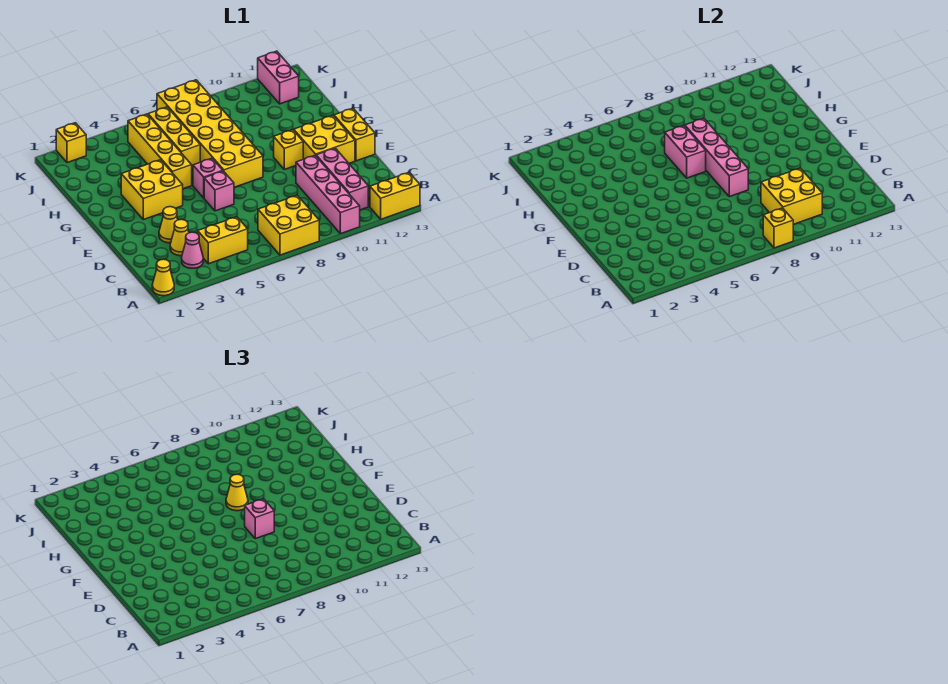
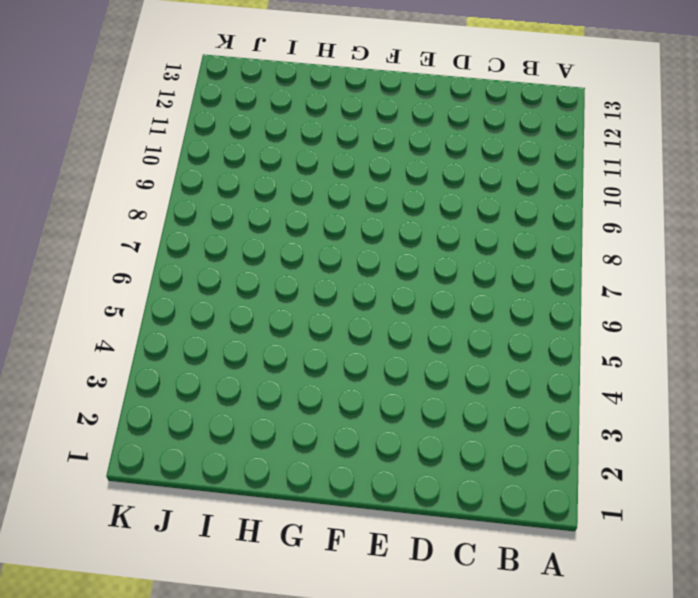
none -> yellow cone A1 level 1
none -> yellow brick A7:B8 level 1
none -> pink brick A10:D10 level 1

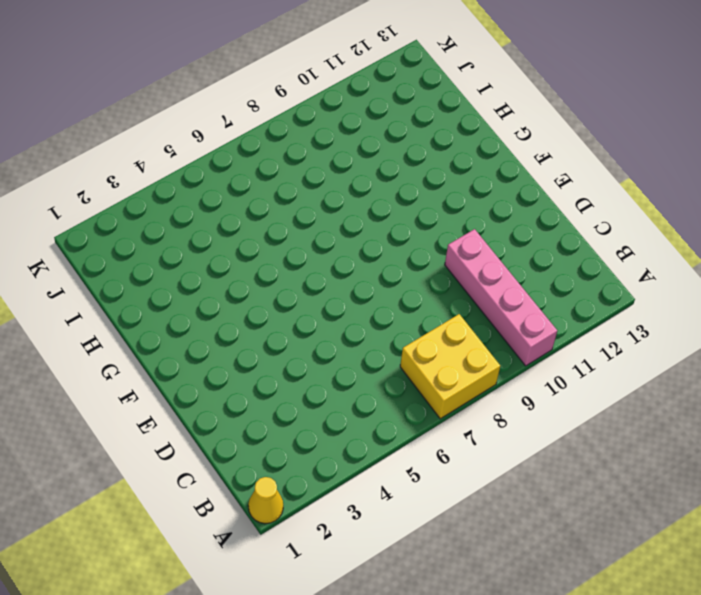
none -> yellow brick A12:A13 level 1
none -> pink cone B3 level 1
none -> yellow brick B4:B5 level 1

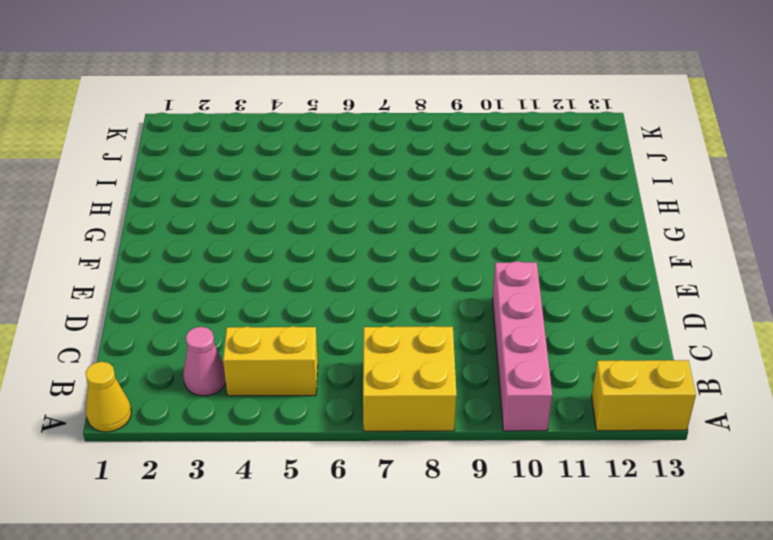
none -> pink brick B11:D11 level 1
none -> yellow cone C3 level 1
none -> yellow cone D3 level 1

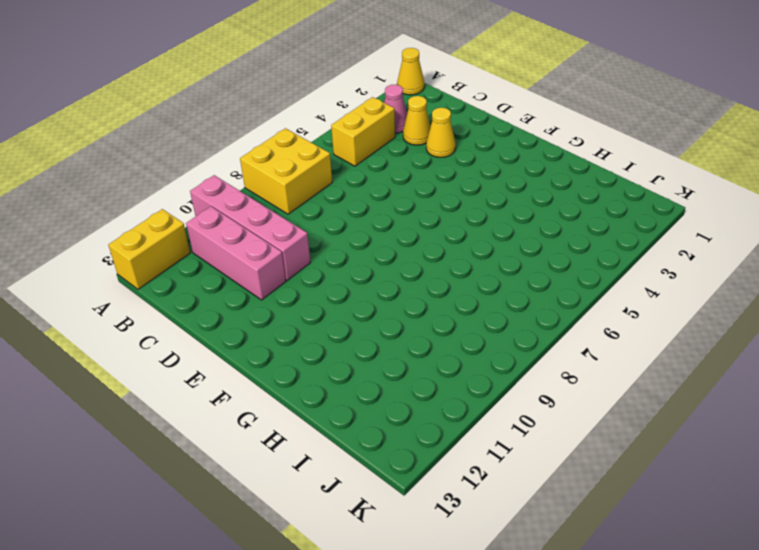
none -> pink brick E6 level 1
none -> yellow brick E11:F12 level 1
none -> yellow brick E13:F13 level 1

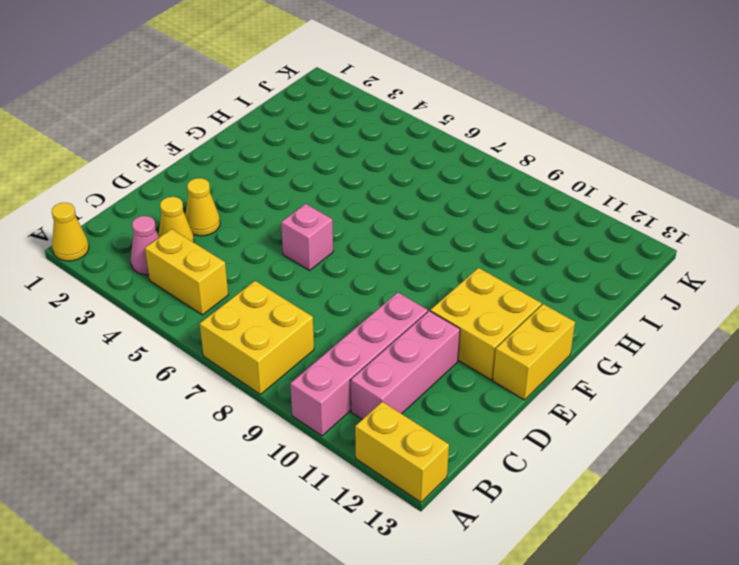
none -> yellow brick F3:G4 level 1
none -> pink brick F6 level 1
none -> yellow brick F7:K8 level 1

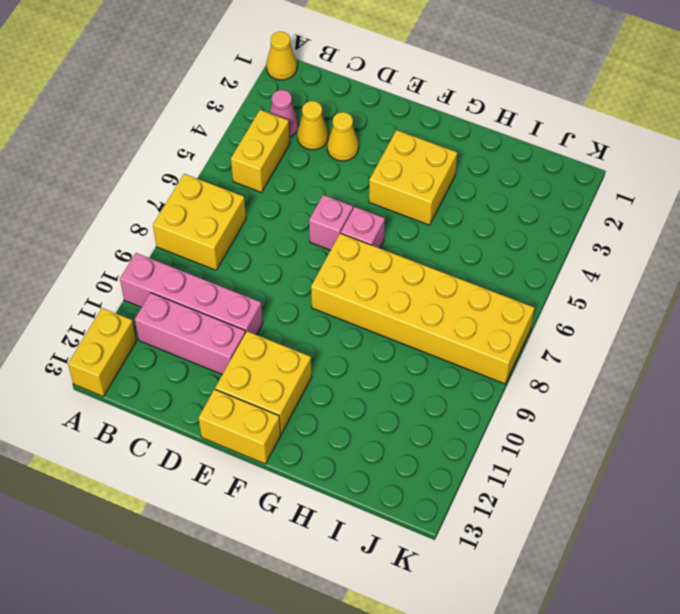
none -> yellow brick F10 level 1
none -> yellow brick G5:J5 level 1
none -> yellow brick H6:J6 level 1

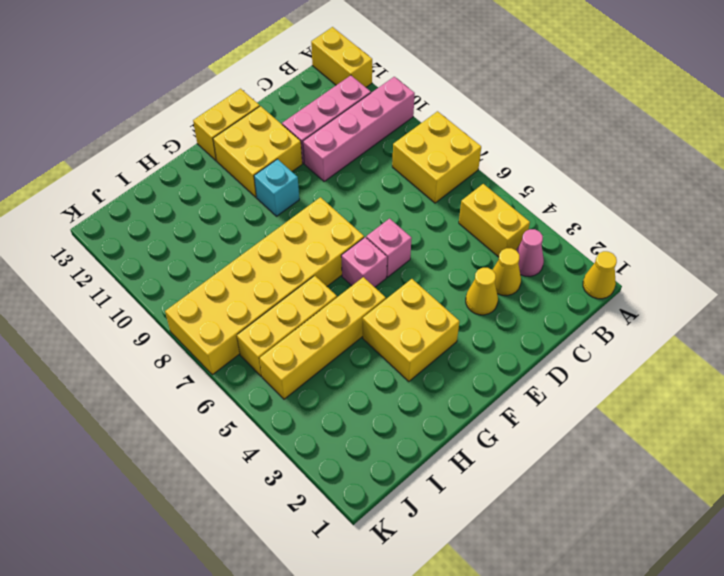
cyan brick F10 level 1 -> yellow brick F10 level 1
none -> pink brick J12:K12 level 1
none -> yellow brick K2 level 1
none -> yellow brick A8 level 2

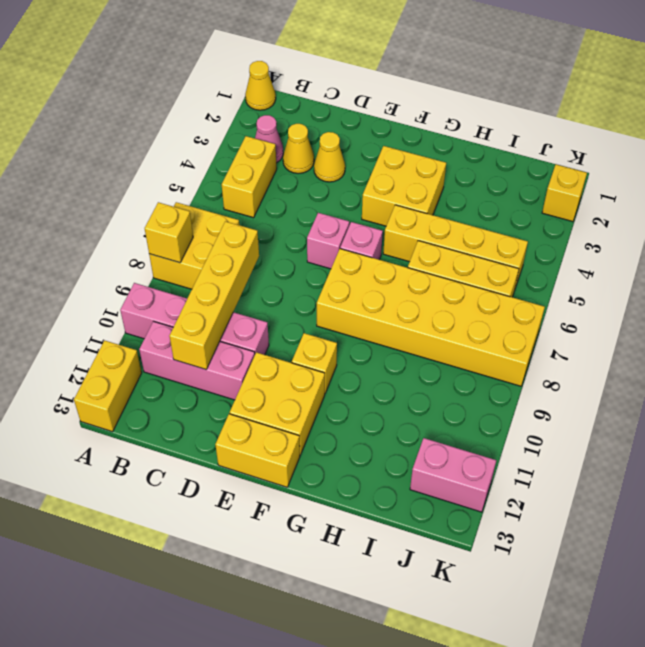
yellow brick C8:C11 level 2 -> yellow brick B9:C10 level 2
none -> pink brick E8:H8 level 2
none -> pink brick G7:H7 level 2
none -> pink brick E8 level 3

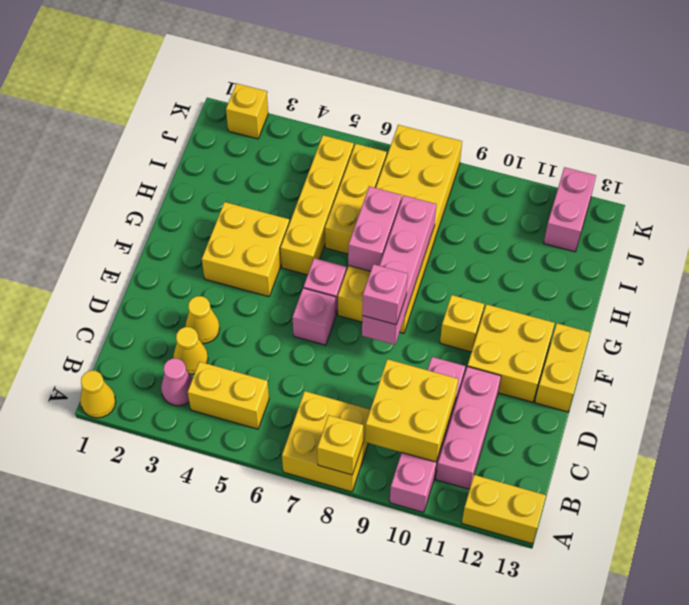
none -> yellow cone G8 level 3

